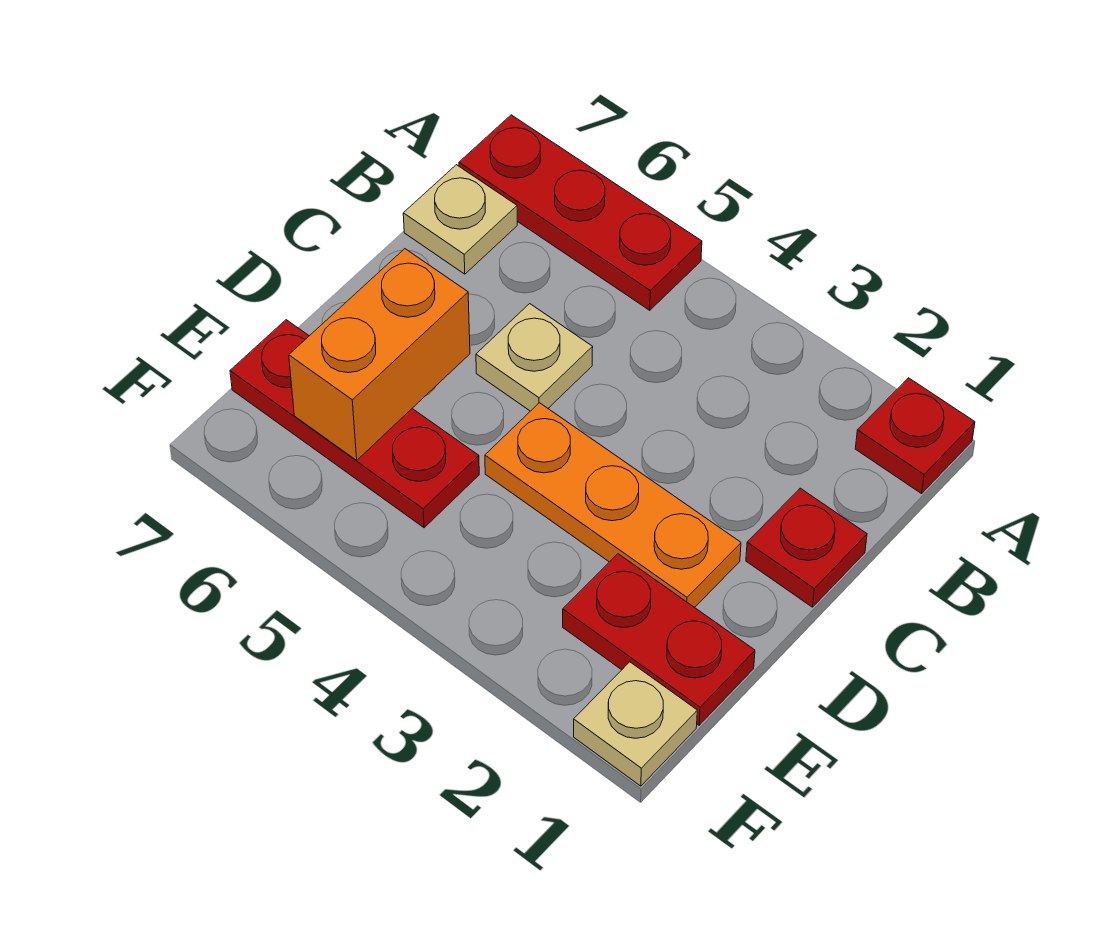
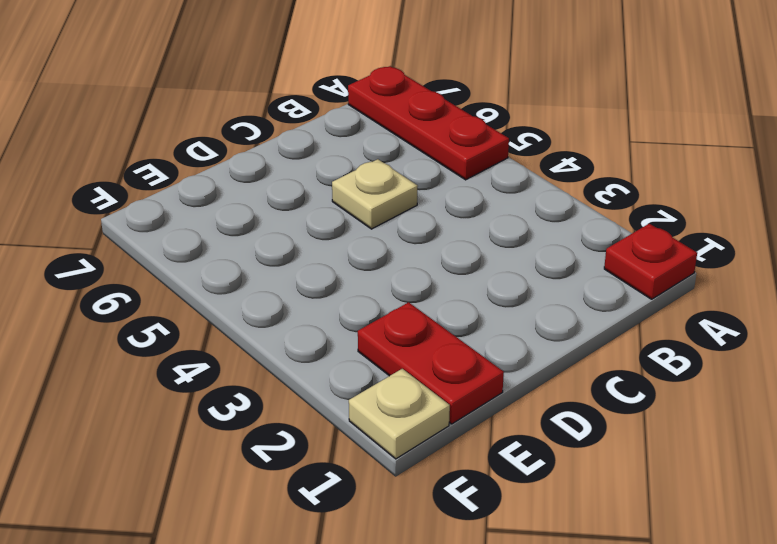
none -> tan plate B7 level 1
none -> red plate C1 level 1

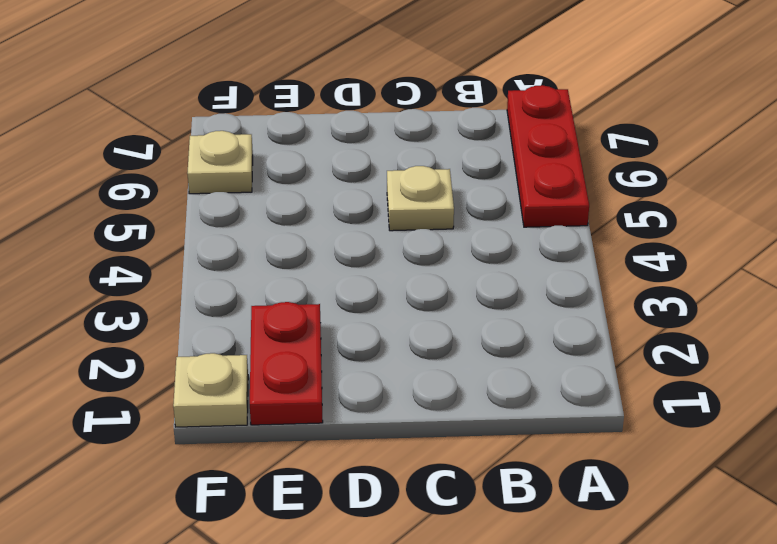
tan plate F6 level 1 -> tan plate B7 level 1
none -> red plate A1 level 1
none -> red plate C1 level 1

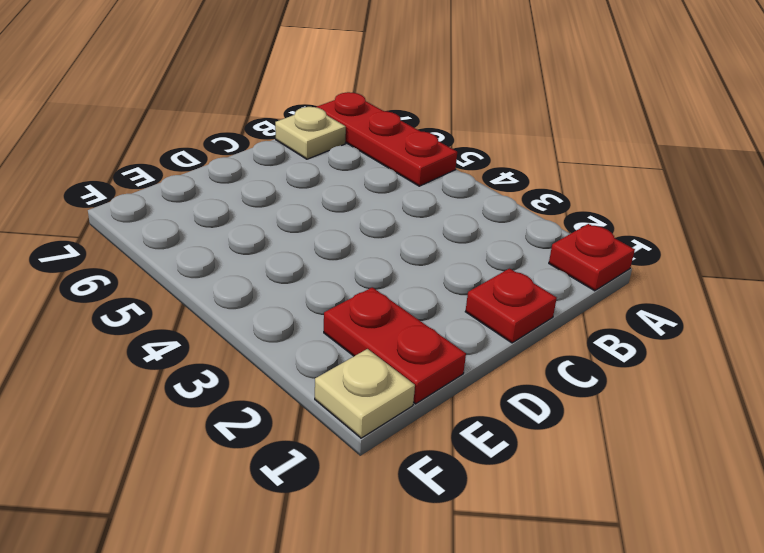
none -> tan plate C5 level 1
none -> orange plate D2:D4 level 1

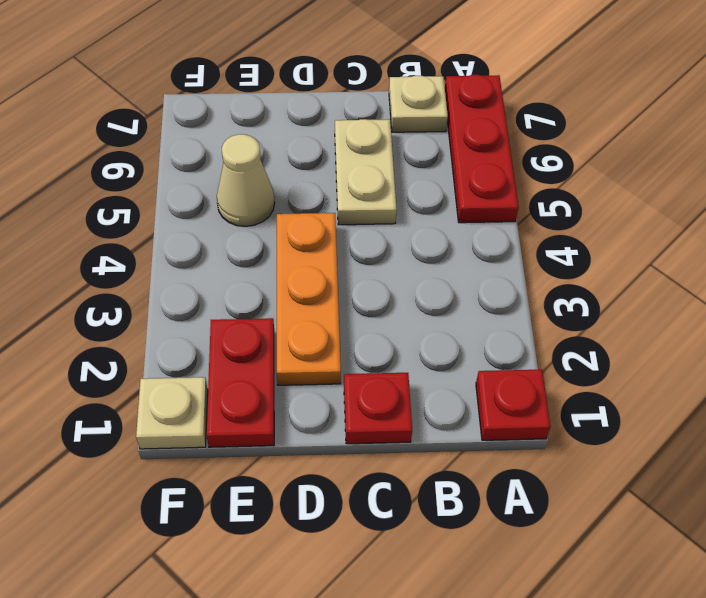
tan plate C5:C6 level 1 -> tan plate C5 level 1
tan cone E5 level 1 -> red plate E5:E7 level 1
none -> orange brick D6:E6 level 2

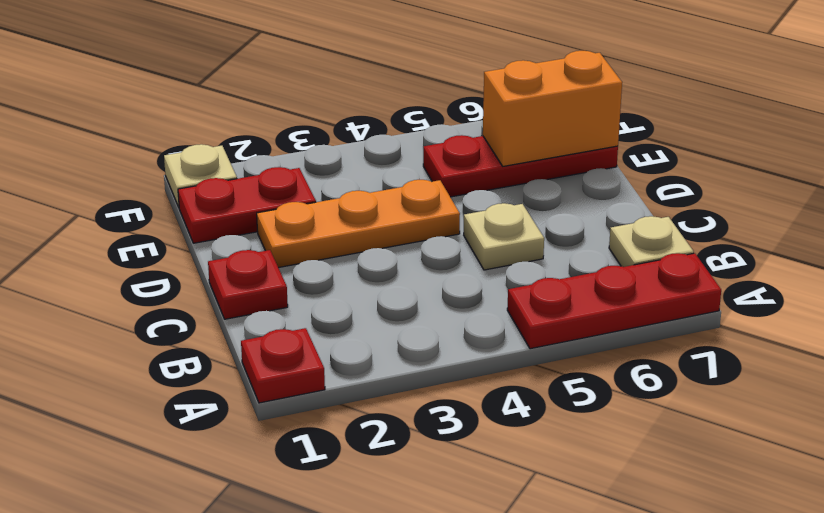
orange brick E6:E7 level 2 -> orange brick D6:E6 level 2

